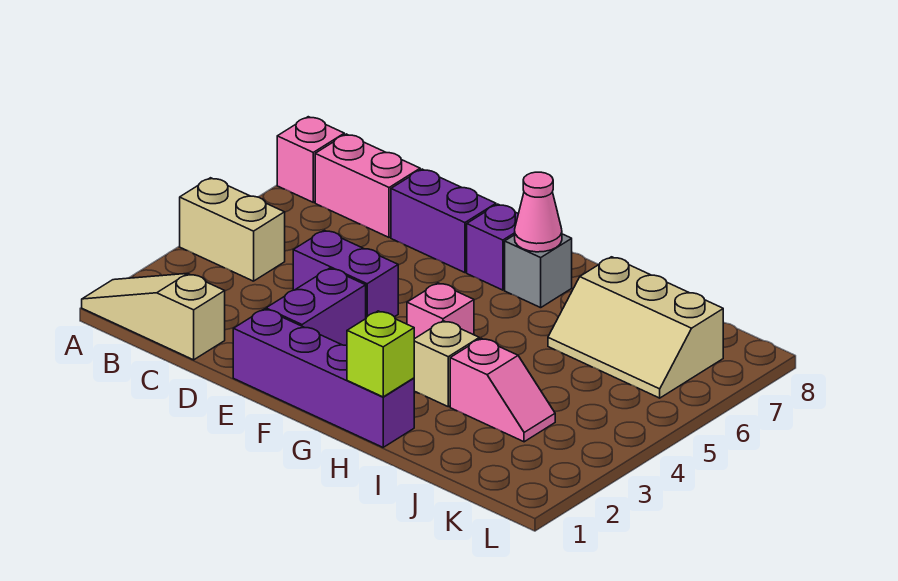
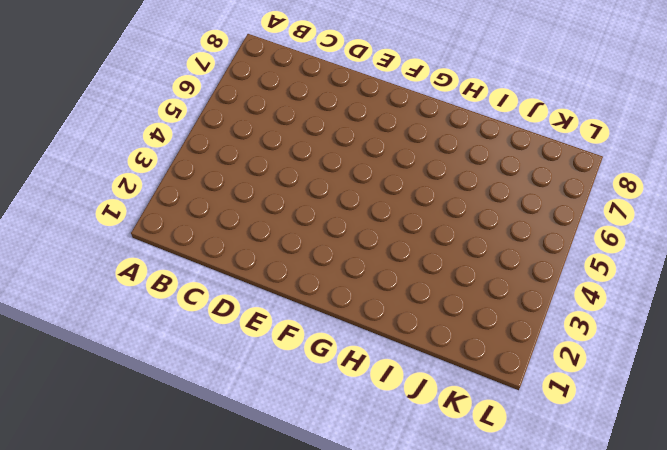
none -> tan slope A1:C1 level 1 top C
none -> tan brick A4:B4 level 1
none -> pink brick A7 level 1

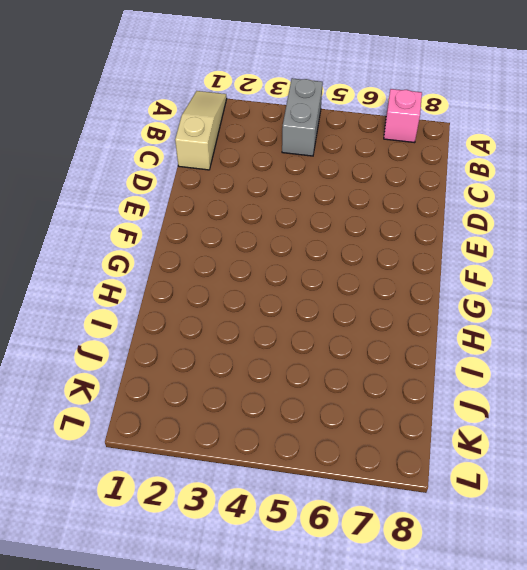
grey brick A4:B4 level 1 -> tan brick A4:B4 level 1
none -> pink brick B7:C7 level 1
none -> purple brick D4:E4 level 1
none -> purple brick D7:E7 level 1

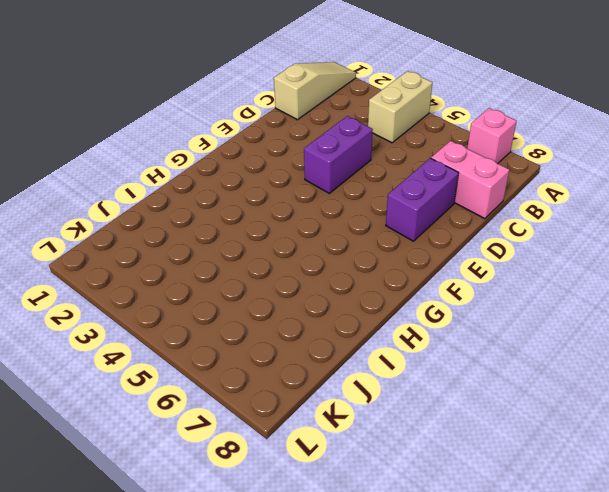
pink brick C7:C8 level 1 -> pink brick B7:C7 level 1
none -> purple brick E1:H1 level 1
none -> purple brick E2:E3 level 1
none -> purple brick F7 level 1

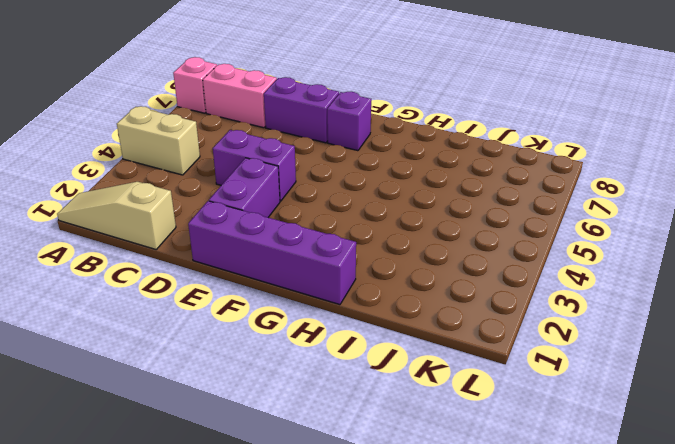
none -> pink brick G4 level 1
none -> grey brick G7 level 1
none -> tan brick H3 level 1

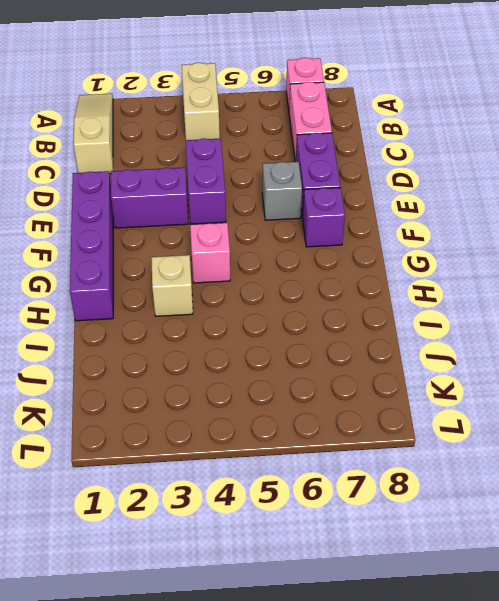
grey brick E6 level 1 -> grey brick G7 level 1
none -> pink slope I3:J3 level 1 top I
none -> tan slope I6:K7 level 1 top 7
none -> pink cone G7 level 2

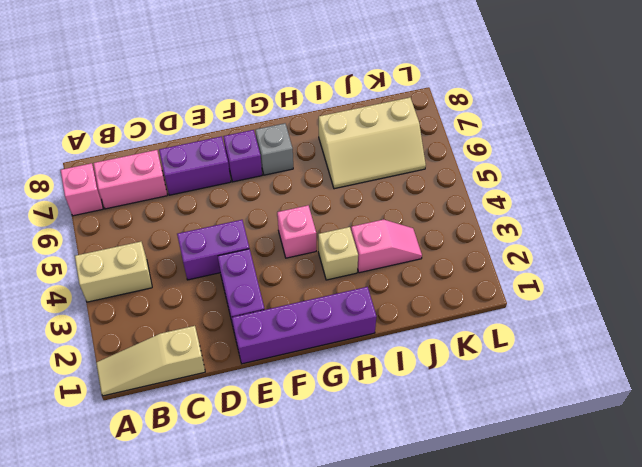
none -> pink cone G7 level 2
none -> lime brick H1 level 2

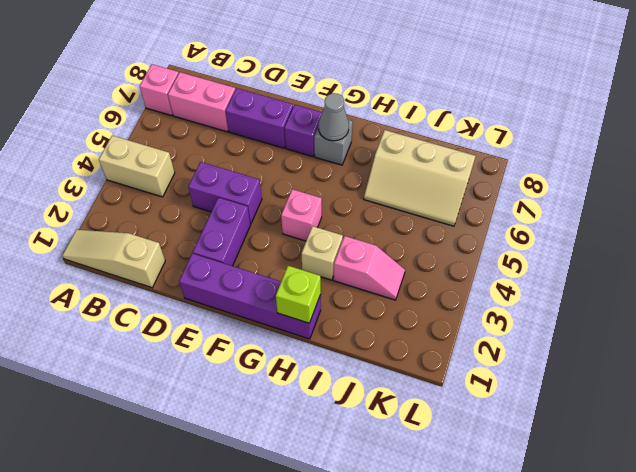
grey cone G7 level 2 -> pink cone G7 level 2

